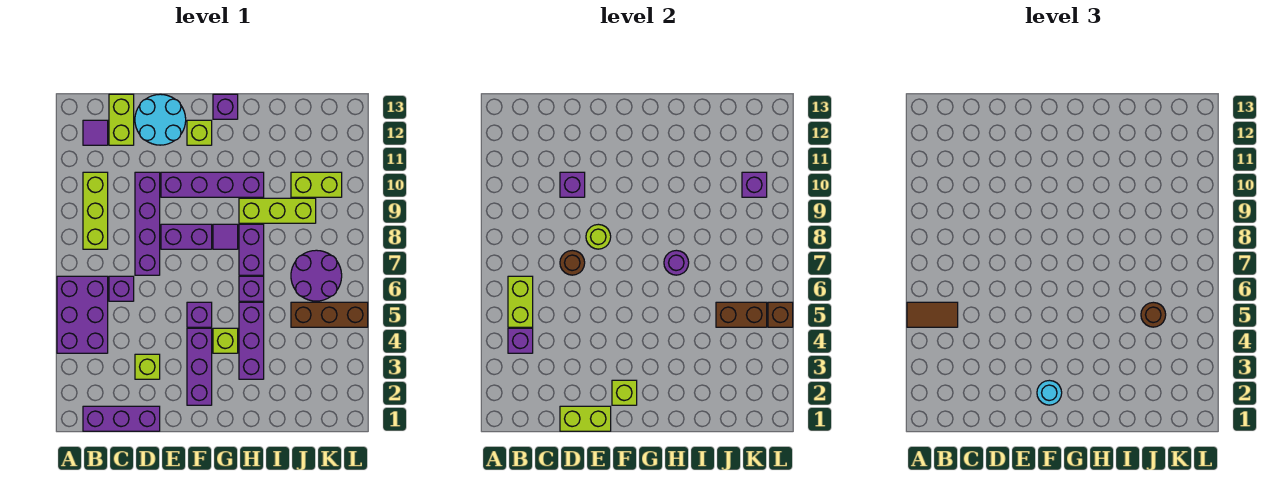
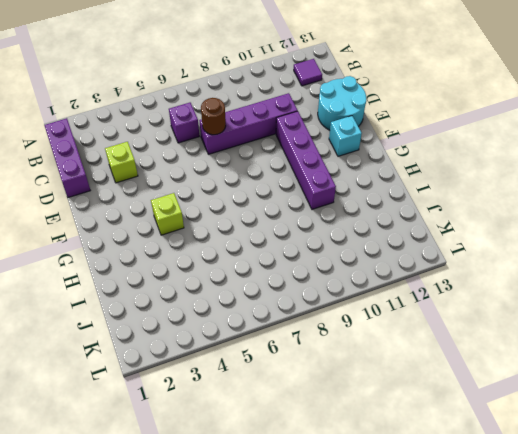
cyan brick F12 level 1 -> lime brick F12 level 1
none -> purple brick A4:B6 level 1
none -> lime brick B8:B10 level 1
none -> lime brick C12:C13 level 1
none -> purple brick E8:F8 level 1

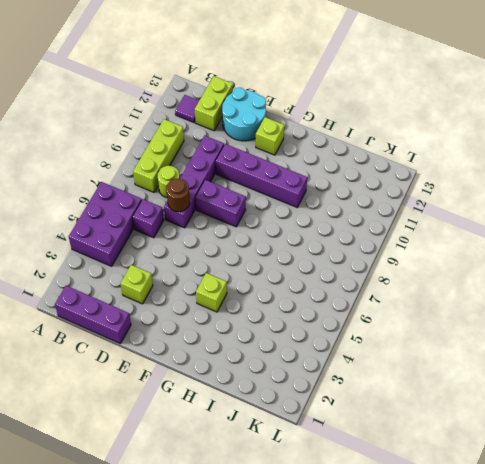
lime round brick C8 level 1 -> lime round brick E8 level 2
none -> purple brick F2:F4 level 1
none -> purple brick F5 level 1
none -> purple tile G8 level 1
none -> purple brick G13 level 1

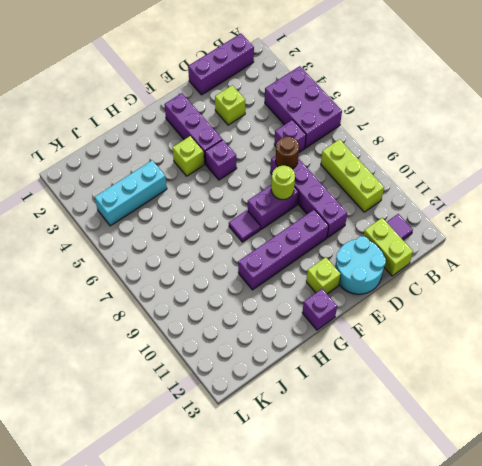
cyan brick I4:K4 level 1 -> none
none -> purple brick H3:H5 level 1
none -> purple brick H6 level 1
none -> purple brick H7:H8 level 1
none -> lime brick H9:J9 level 1

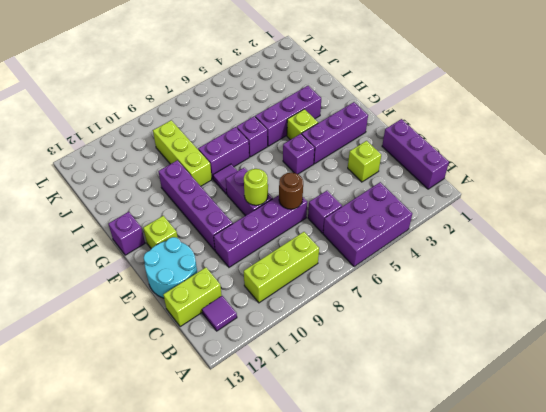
none -> brown brick J5:L5 level 1
none -> purple round brick J6:K7 level 1
none -> lime brick J10:K10 level 1
none -> purple brick B4 level 2

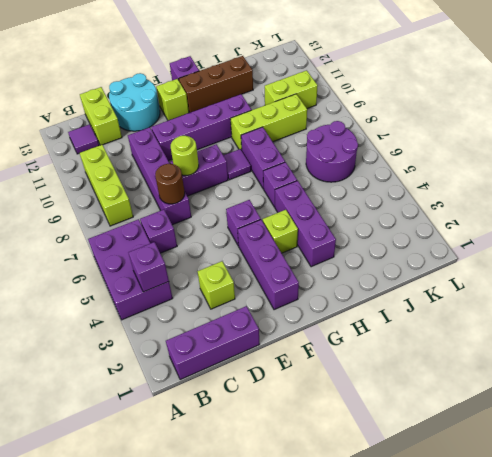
brown brick G12:I12 level 1 -> brown brick J5:L5 level 1
none -> lime brick B5:B6 level 2
none -> lime brick D1:E1 level 2
none -> purple brick D10 level 2
none -> lime brick F2 level 2

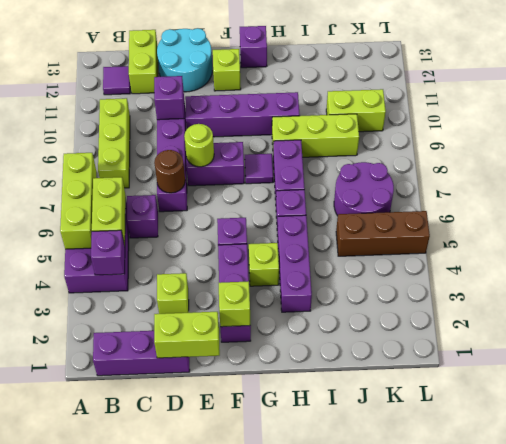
lime brick A5:A7 level 2 -> none
none -> purple round brick H7 level 2
none -> brown brick J5:K5 level 2
none -> purple brick K10 level 2
none -> brown brick L5 level 2

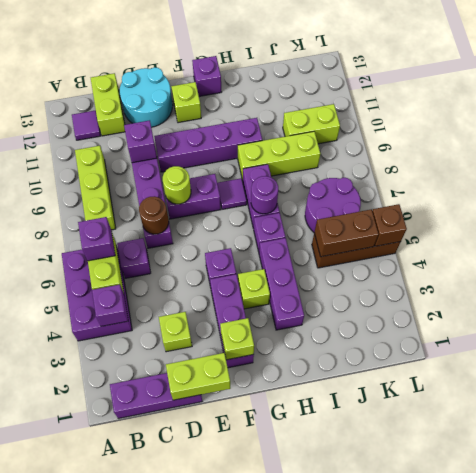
purple brick B6 level 3 -> purple brick K10 level 2
none -> brown tile A5:B5 level 3
none -> cyan round brick F2 level 3
none -> brown round brick J5 level 3

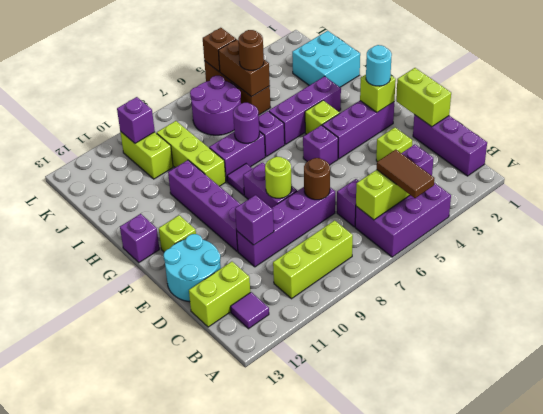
cyan brick I1:J2 level 1 -> none

